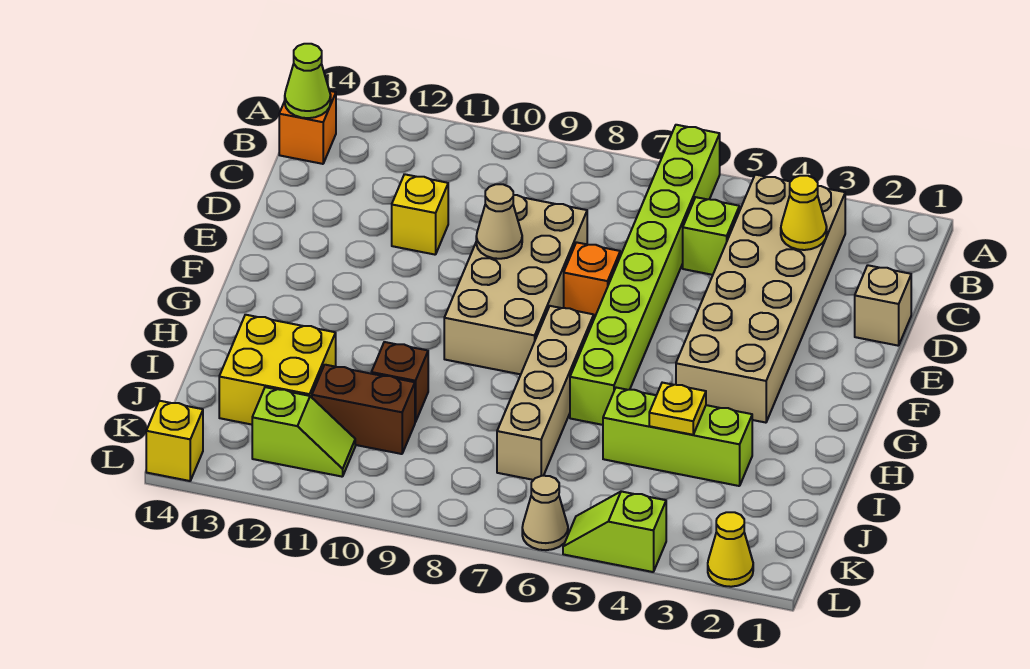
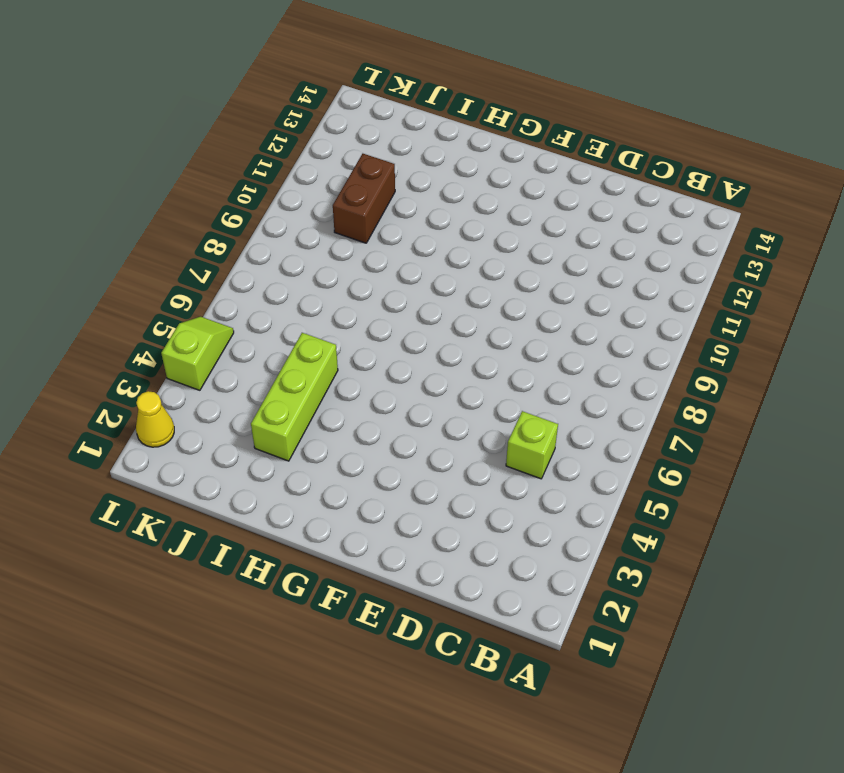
none -> lime brick A6:H6 level 1
none -> tan brick B3:G4 level 1
none -> orange brick B14 level 1

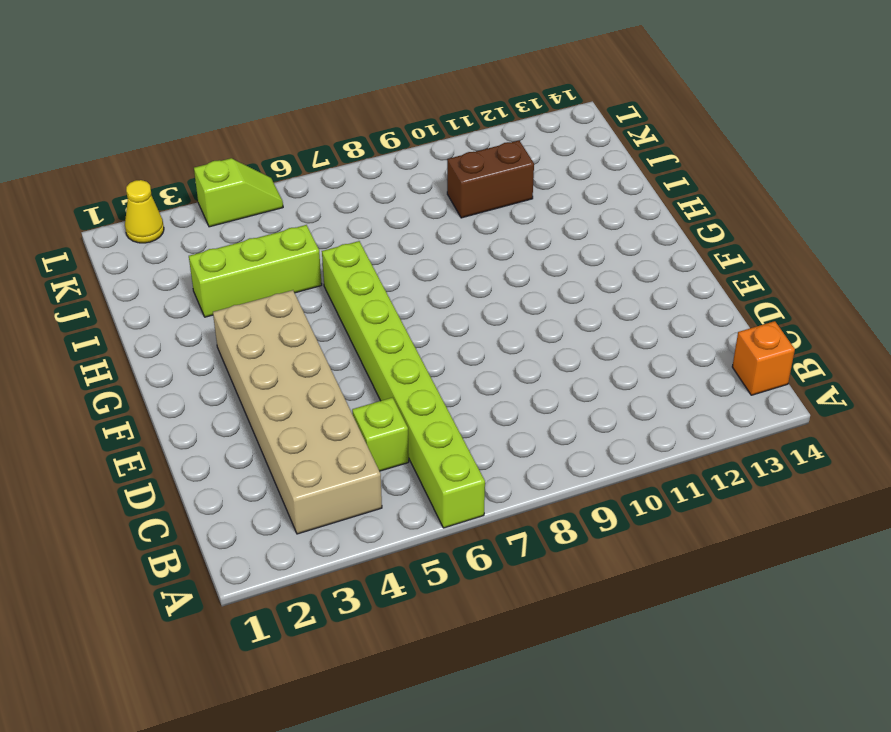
none -> tan brick D1 level 1
none -> tan brick D8:G9 level 1
none -> yellow brick D11 level 1

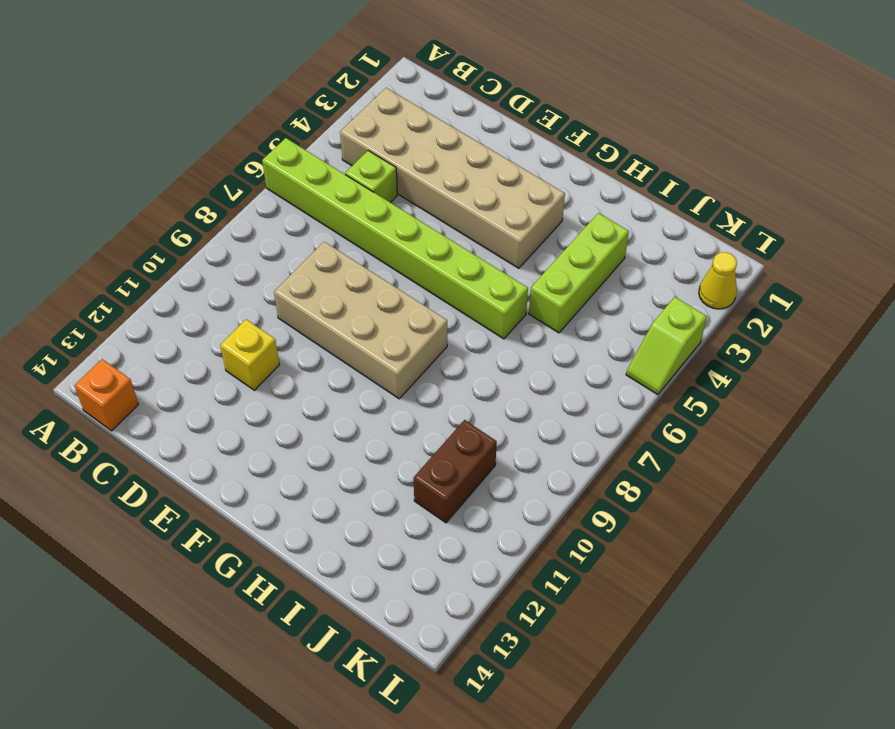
none -> tan brick D1 level 1
none -> orange brick E7 level 1
none -> tan brick G7:J7 level 1

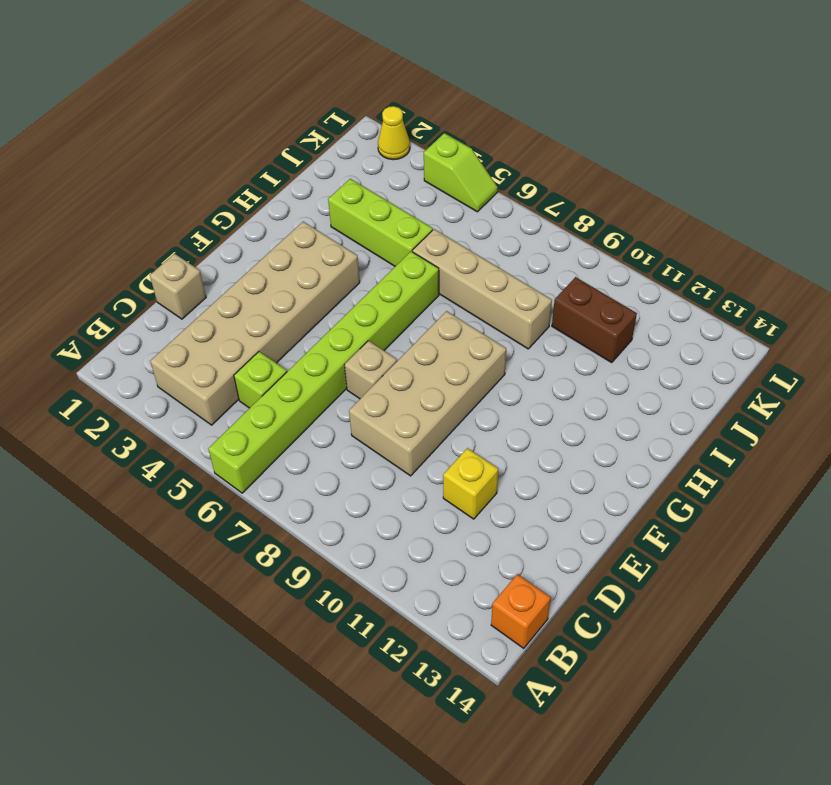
tan brick E7 level 1 -> orange brick E7 level 1
tan brick I6:I9 level 1 -> tan brick G7:J7 level 1
none -> brown brick I10 level 1
none -> yellow brick I12:J13 level 1
none -> lime slope K11:K12 level 1 top 12

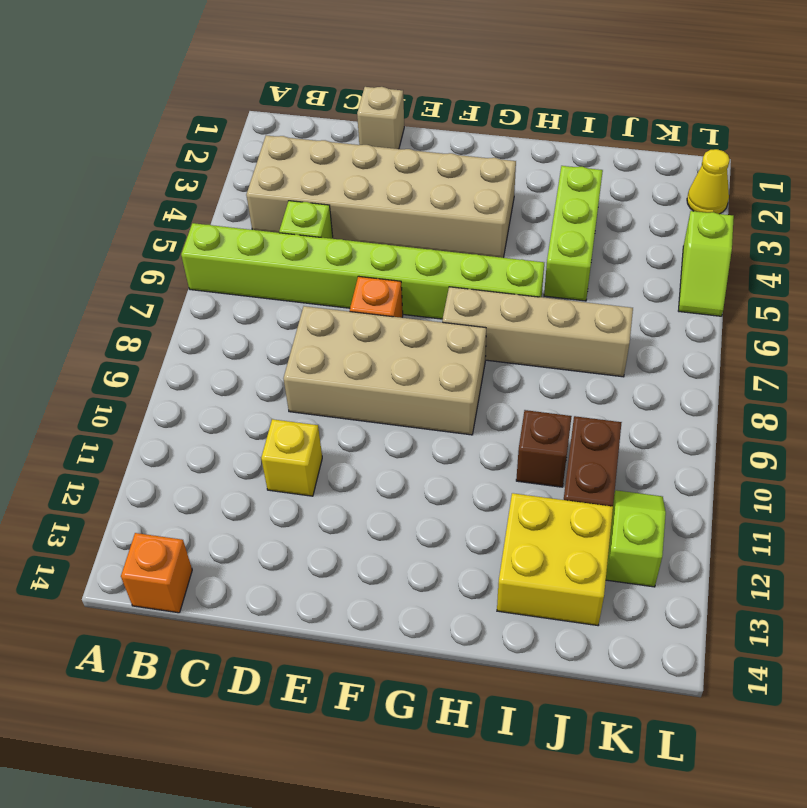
none -> tan cone L6 level 1
none -> yellow brick L14 level 1
none -> lime cone B14 level 2

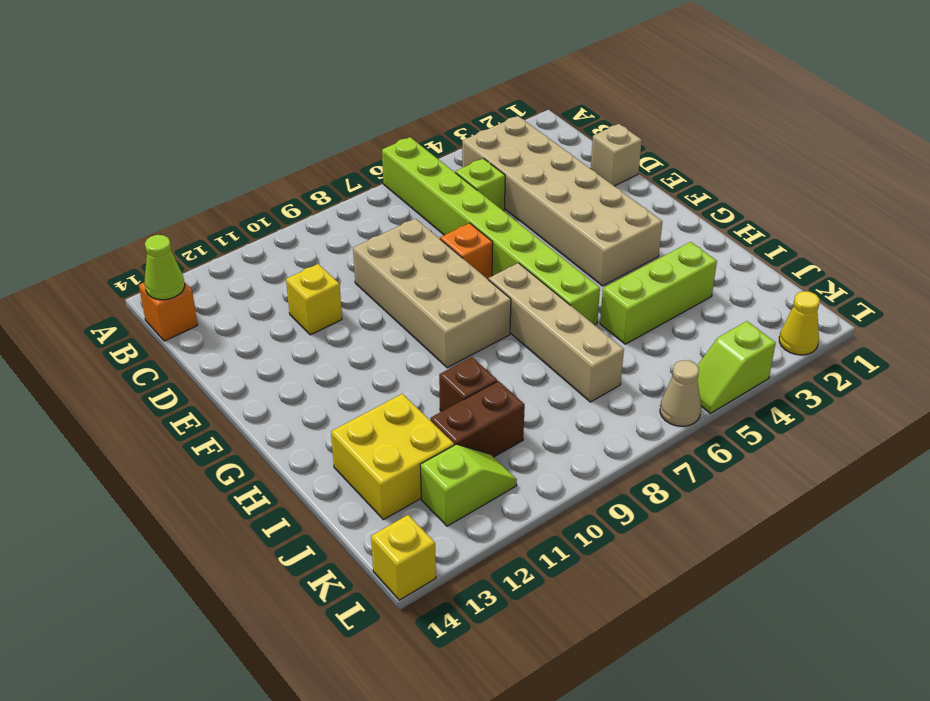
none -> yellow cone C3 level 2
none -> tan cone E9 level 2
none -> yellow plate I4 level 2

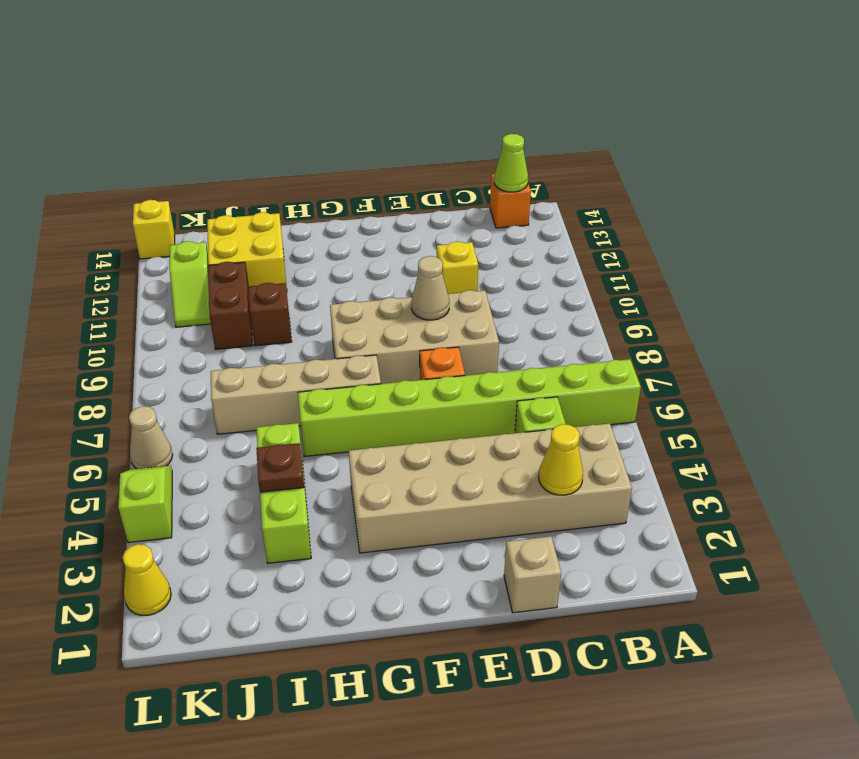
brown plate I4 level 2 -> yellow plate I4 level 2

